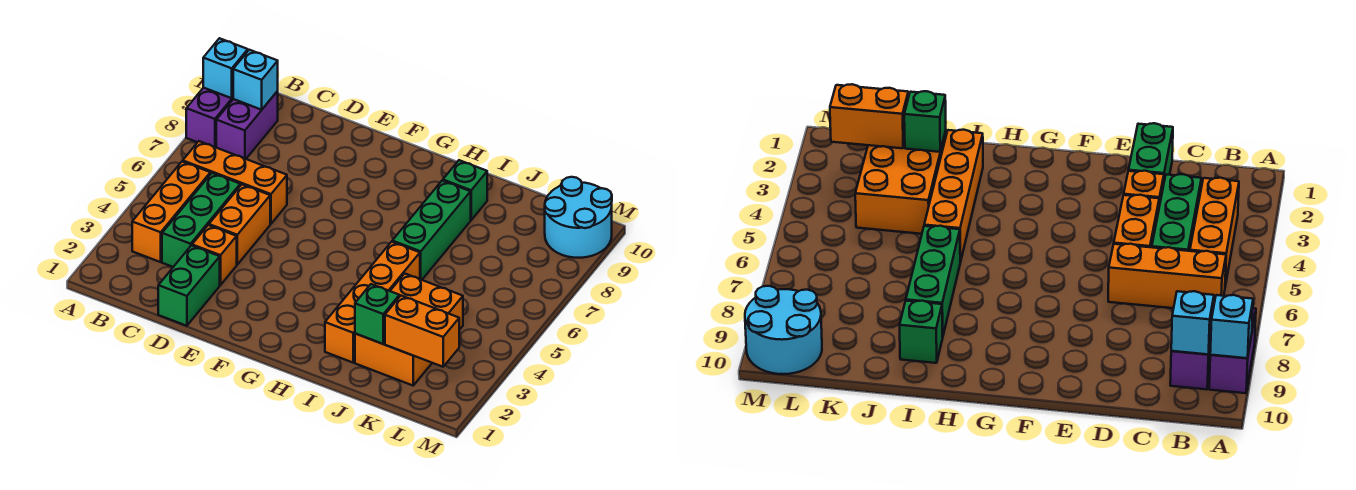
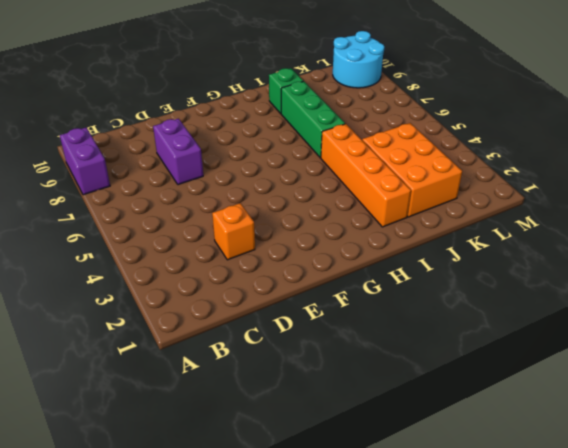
purple brick D7:D8 level 1 -> purple brick B8:B9 level 1
none -> orange brick B3:B5 level 1
none -> orange brick B6:D6 level 1
none -> green brick C3:C5 level 1

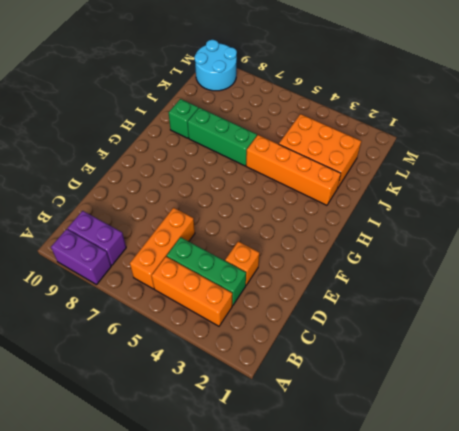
none -> green brick D1:D2 level 1
none -> orange brick D4:D5 level 1
none -> cyan brick A9 level 2

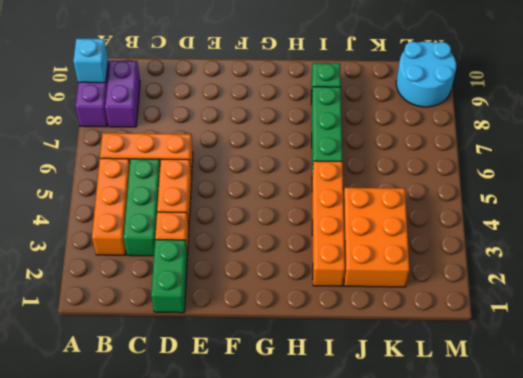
none -> cyan brick B9 level 2
none -> green brick J2 level 2
none -> orange brick K2:L2 level 2

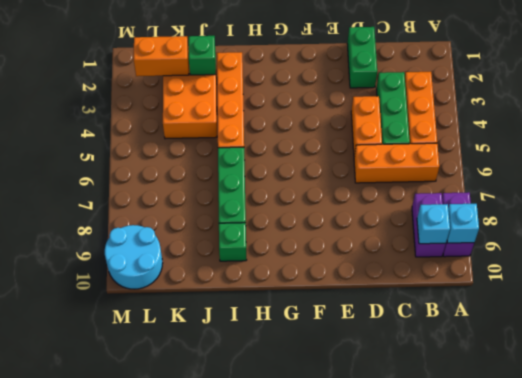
none -> orange brick D3 level 1

